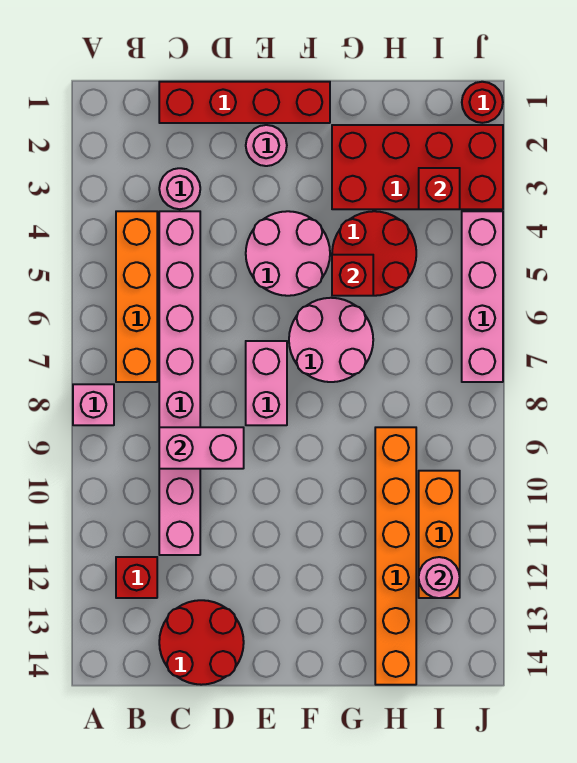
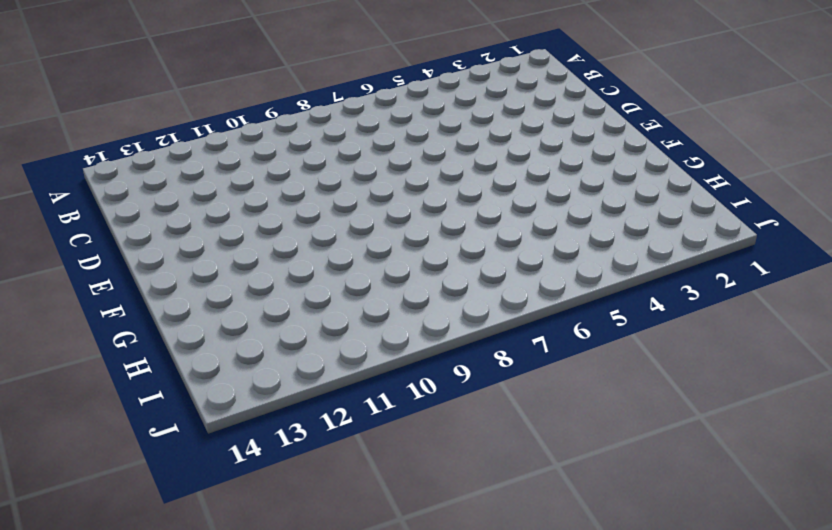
none -> pink brick A8 level 1
none -> orange brick B4:B7 level 1
none -> red brick B12 level 1

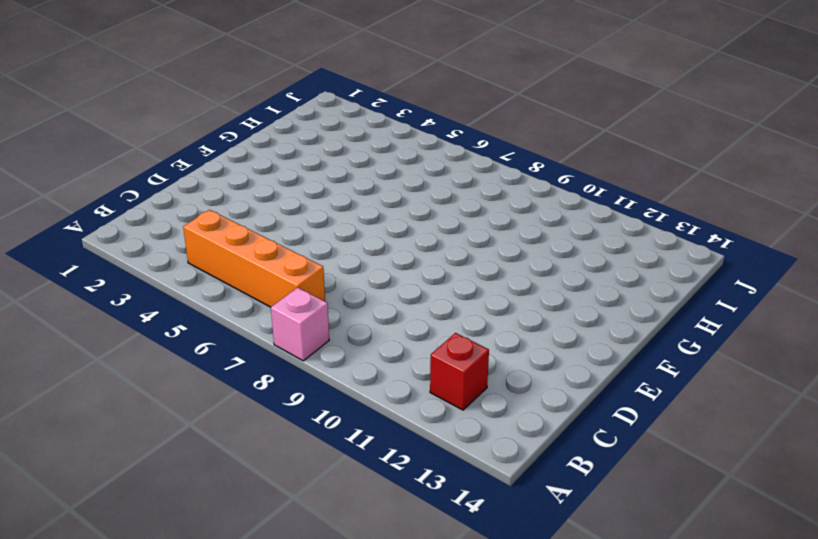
none -> red brick C1:F1 level 1
none -> pink round brick C3 level 1
none -> pink brick C4:C11 level 1

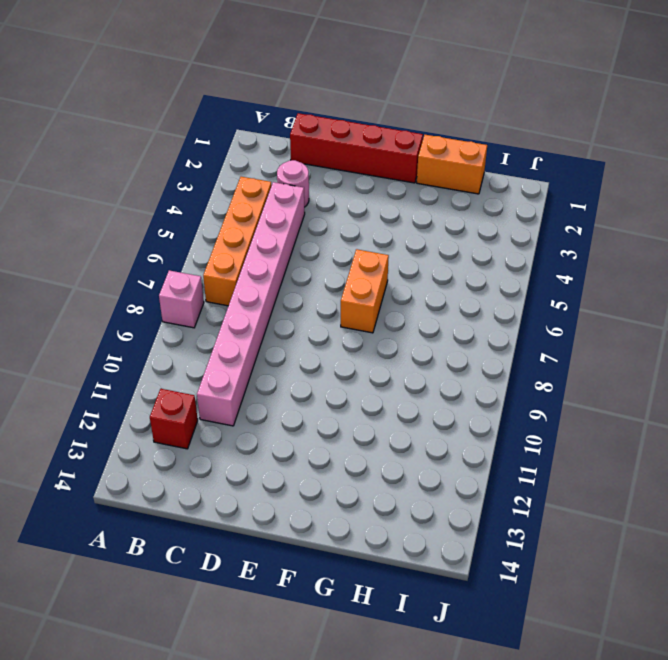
orange brick F6:F7 level 1 -> pink round brick F6:G7 level 1
orange brick G1:H1 level 1 -> none
none -> red round brick C13:D14 level 1
none -> pink round brick E2 level 1
none -> pink round brick E4:F5 level 1

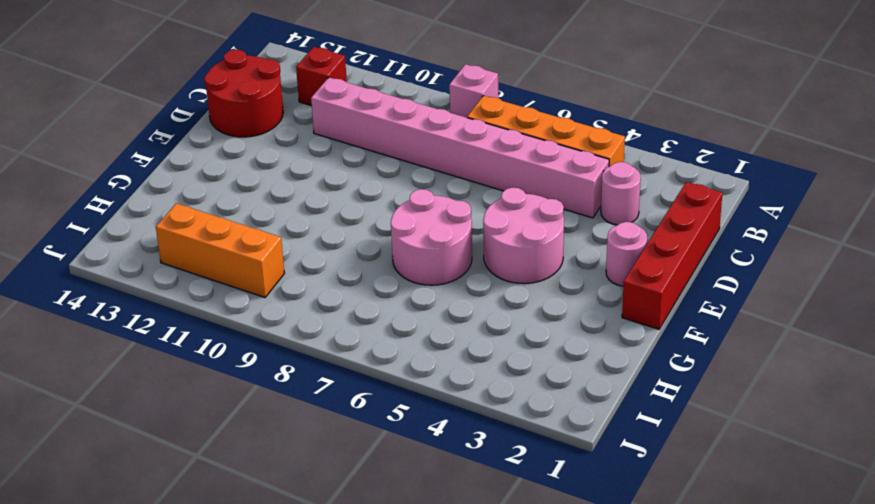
none -> pink brick E7:E8 level 1
none -> red brick G2:J3 level 1
none -> red round brick G4:H5 level 1

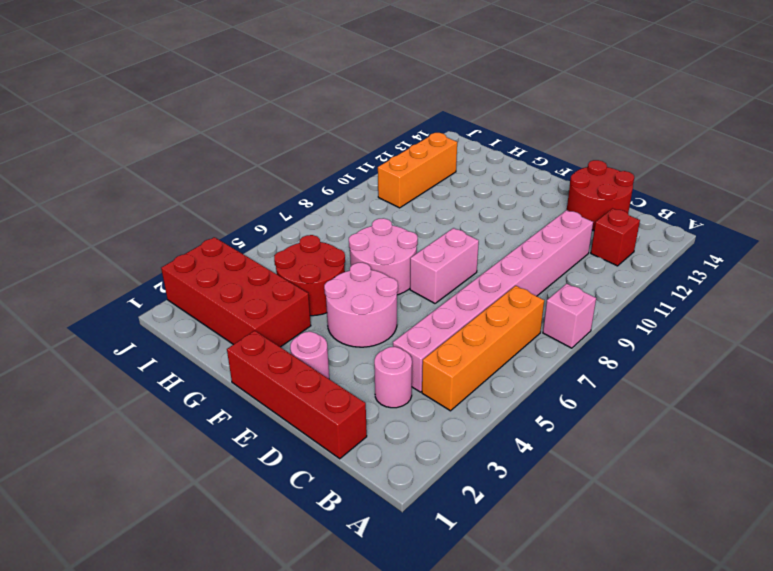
none -> orange brick H9:H14 level 1
none -> red round brick J1 level 1
none -> pink brick J4:J7 level 1

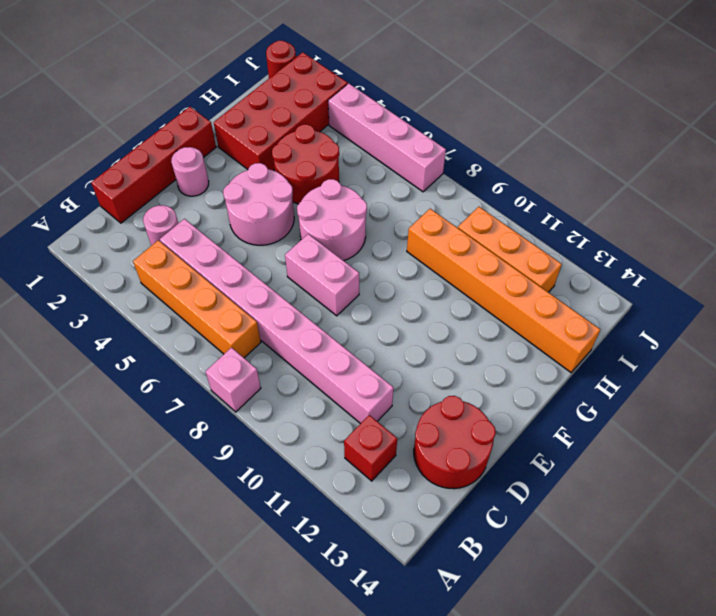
none -> pink brick C9:D9 level 2
none -> red brick G5 level 2
none -> red brick I3 level 2

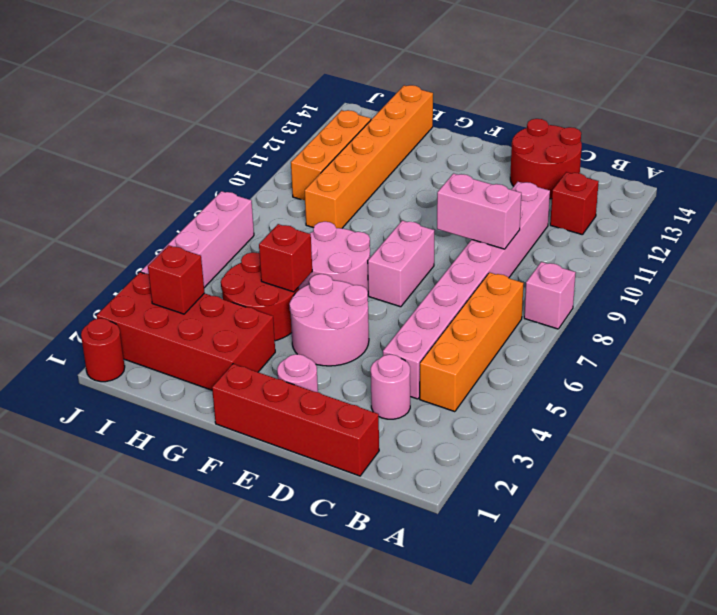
none -> pink round brick I12 level 2

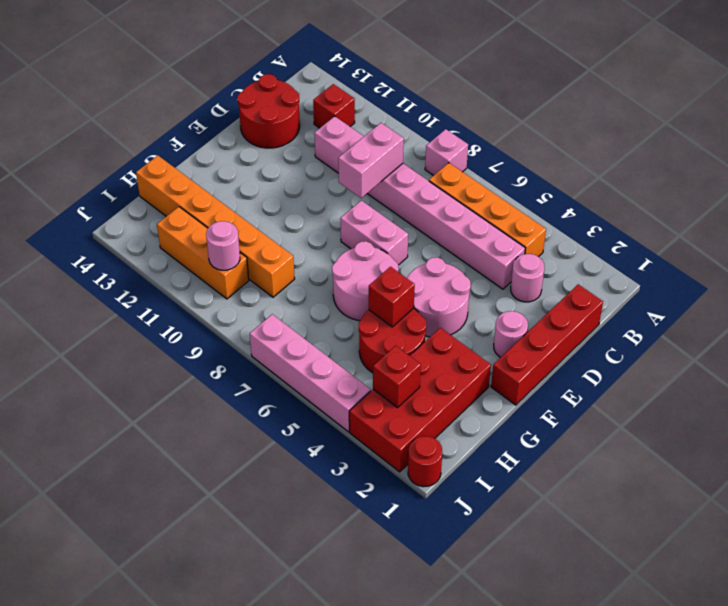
pink round brick I10 level 2 -> pink round brick I12 level 2

